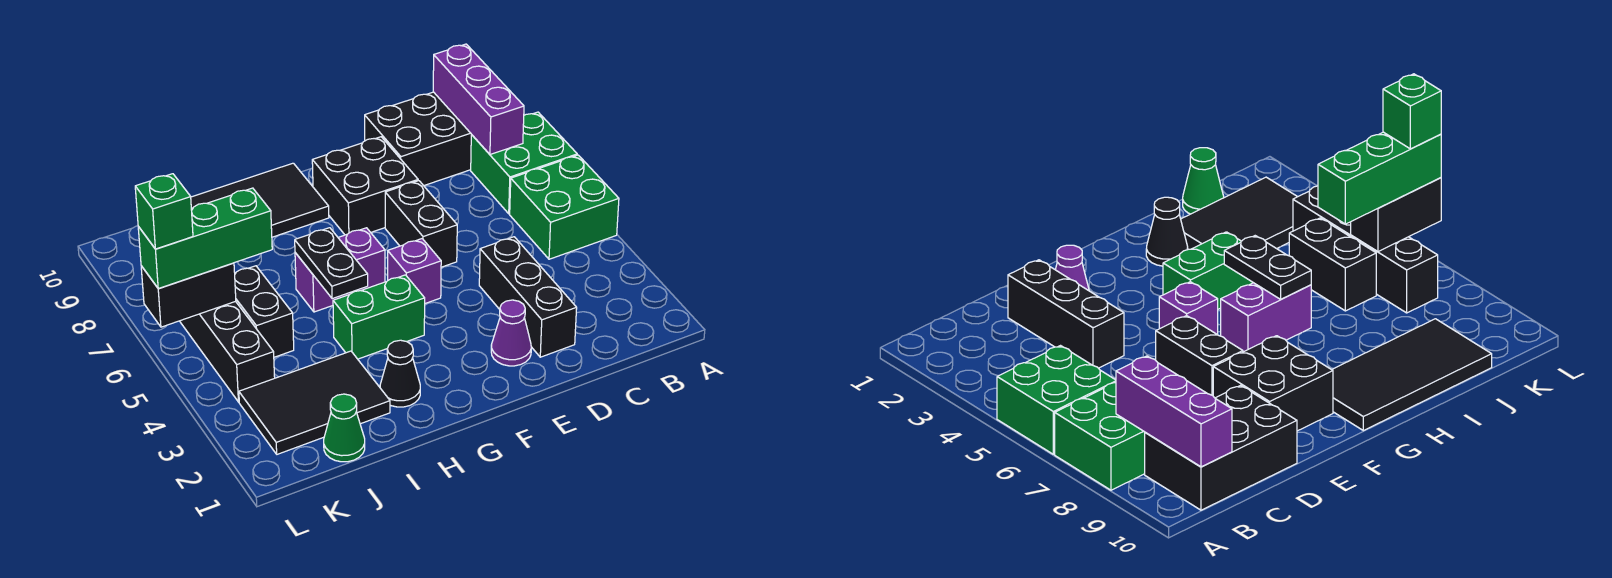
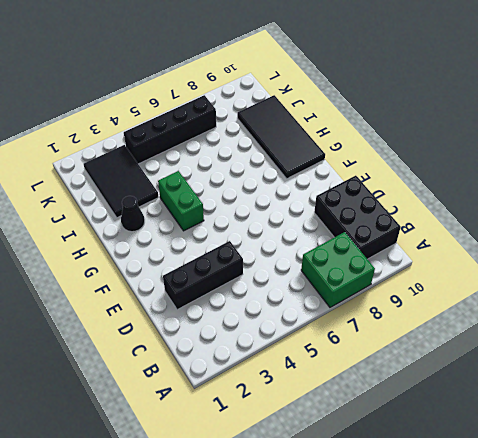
none -> green brick A5:B6 level 1
none -> purple cone E2 level 1
none -> black brick E6:E7 level 1

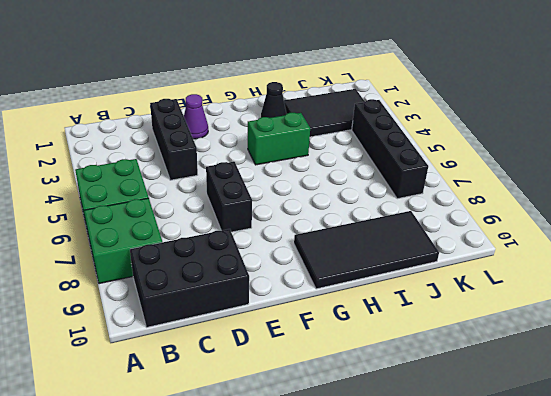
none -> black brick E8:F9 level 1
none -> purple brick F5 level 1
none -> purple brick G6:H6 level 1

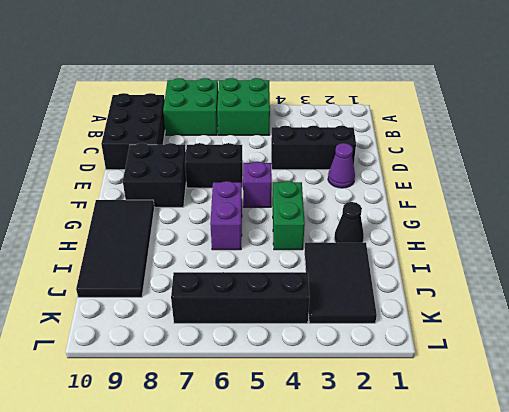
none -> green cone J1 level 1
none -> black brick J5:J6 level 1
none -> purple brick B8:B10 level 2

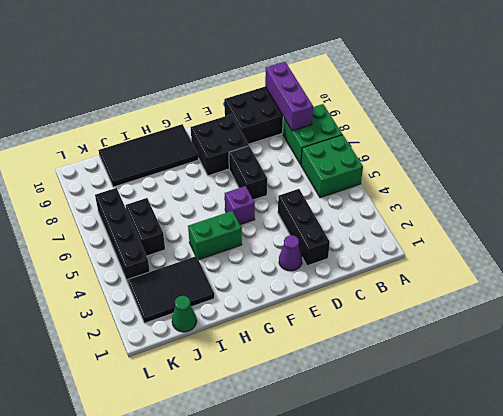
none -> purple brick G6:H6 level 1
none -> black cone H2 level 1
none -> black plate H5:H6 level 2

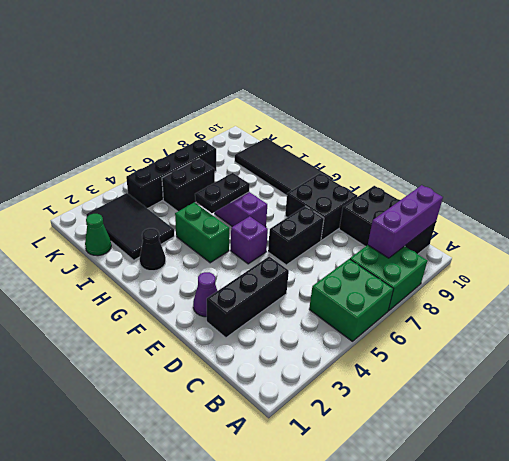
none -> black brick K6:L6 level 2
none -> green brick J6:L6 level 3
none -> green brick L6 level 4

